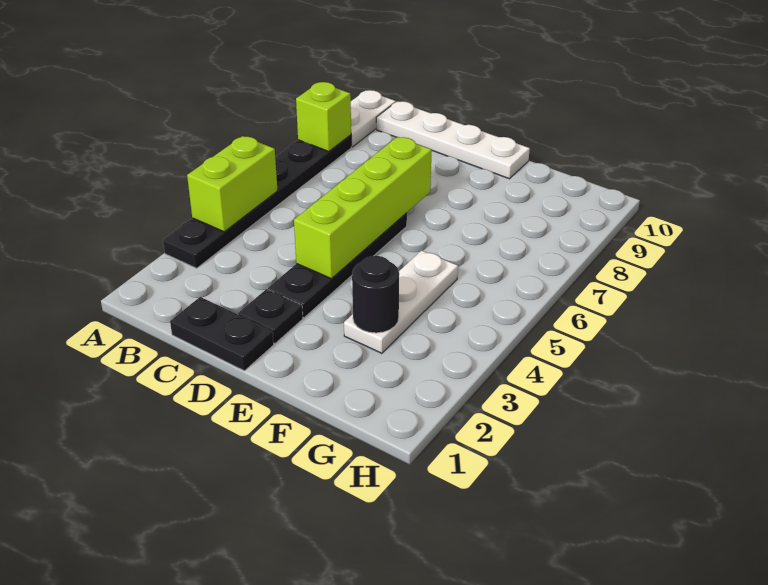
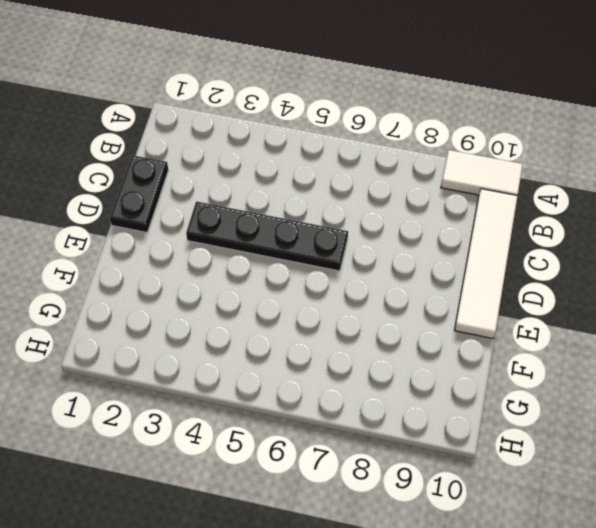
white tile A9:A10 level 1 -> white plate A9:A10 level 1
white tile B10:E10 level 1 -> white plate B10:E10 level 1
none -> black plate A3:A8 level 1
none -> black plate D2 level 1

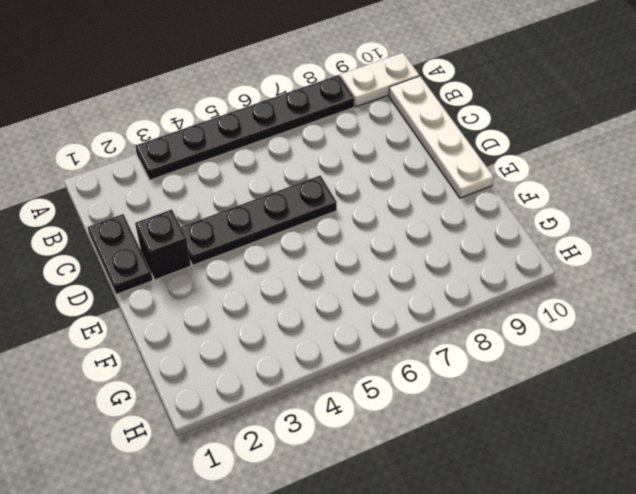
black brick D2 level 1 -> black plate D2 level 1
none -> white plate F3:F5 level 1
none -> lime brick A4:A5 level 2

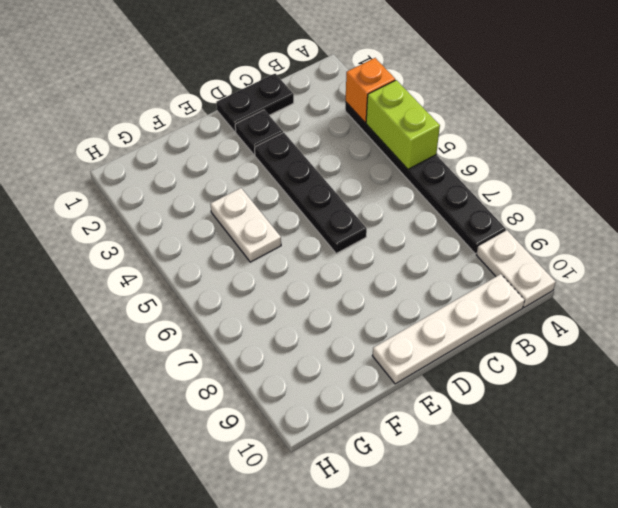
orange brick A3 level 2 -> none
white plate F4:F5 level 1 -> white plate F3:F5 level 1
none -> lime brick A8 level 2
none -> lime brick D4:D7 level 2

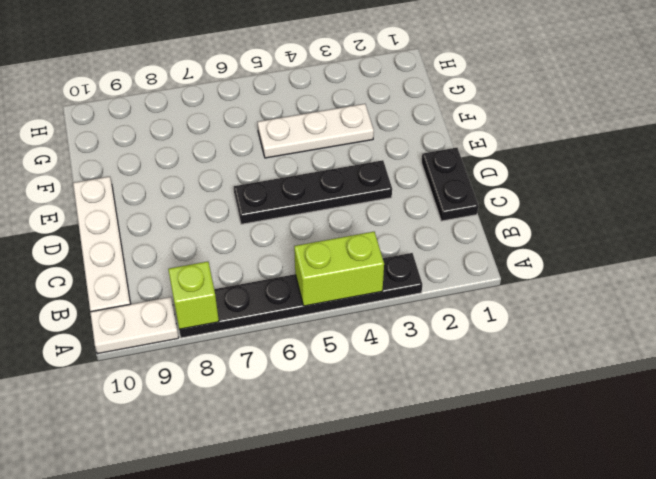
none -> black plate D2 level 1
none -> lime brick D4:D7 level 2

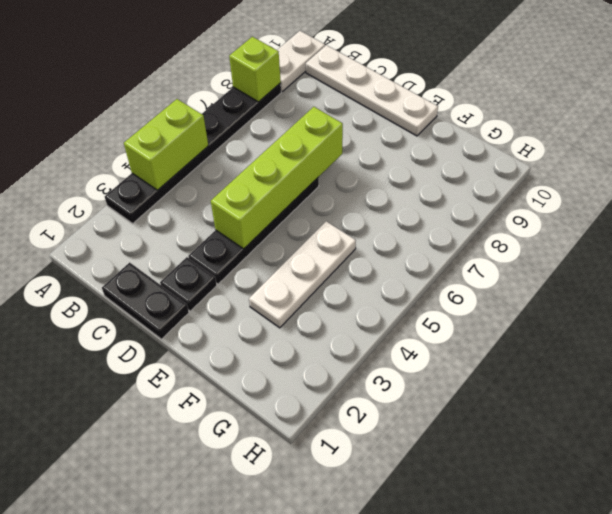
none -> black round brick F3 level 2

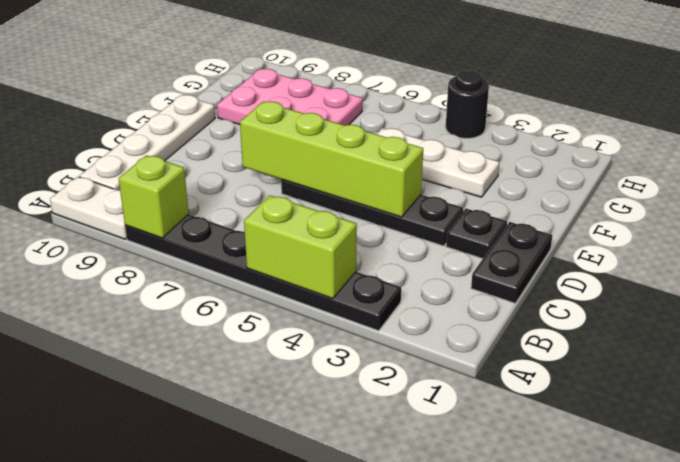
pink plate F7:G9 level 1 -> none
black round brick H4 level 1 -> black round brick F3 level 2

